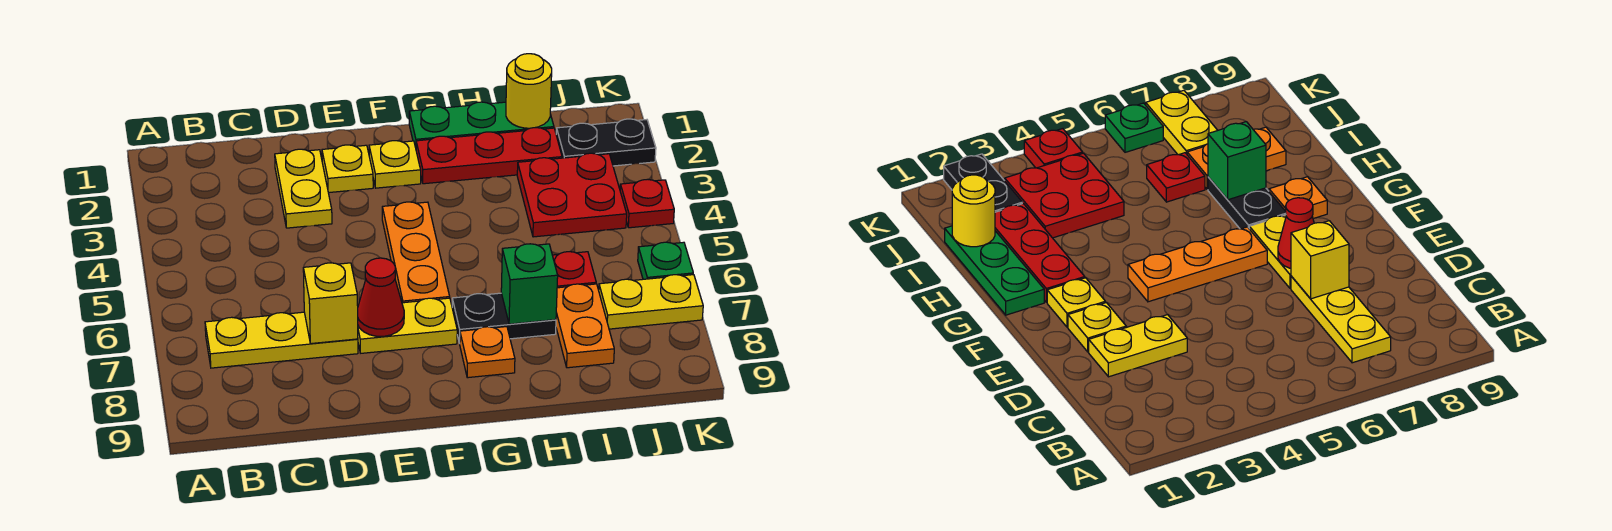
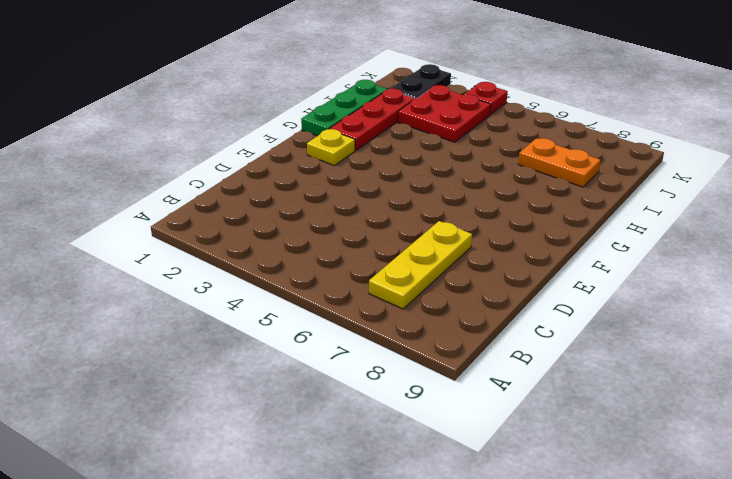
none -> yellow plate D2:D3 level 1
none -> yellow plate E2 level 1
none -> yellow plate E7:F7 level 1

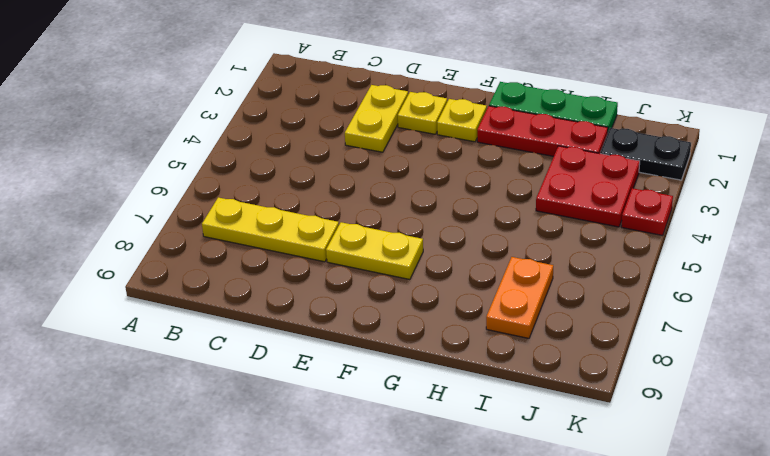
none -> orange plate F4:F6 level 1
none -> black plate G7:H7 level 1
none -> orange plate G8 level 1

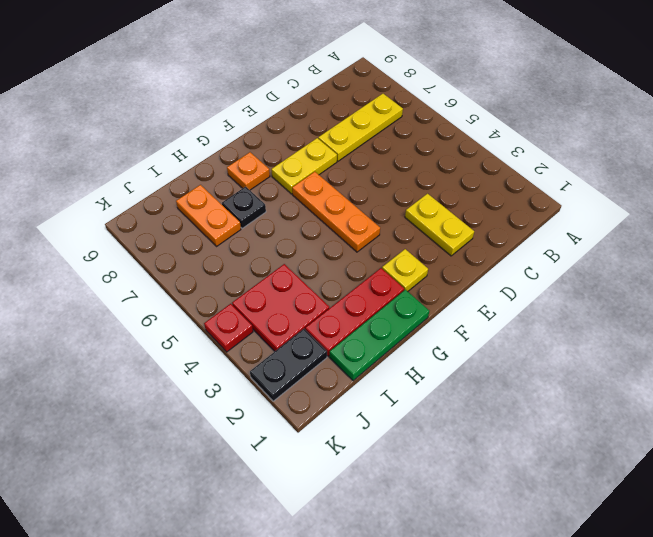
black plate H7 level 1 -> black plate G7:H7 level 1
none -> yellow plate E2 level 1
none -> red plate I6 level 1
none -> yellow plate J7:K7 level 1

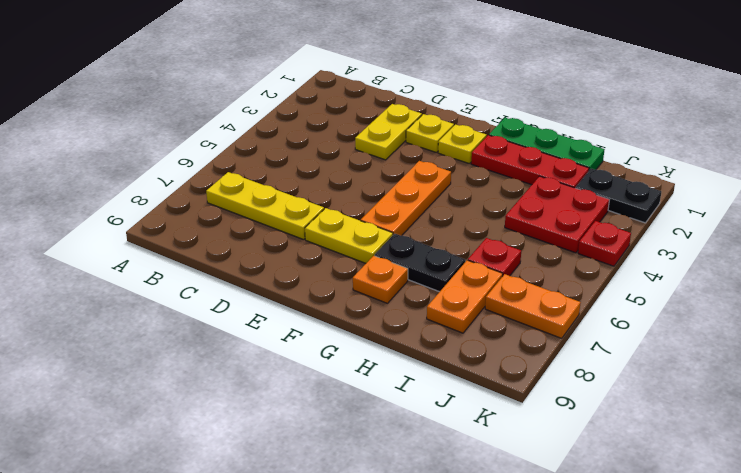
orange plate J7:K7 level 1 -> yellow plate J7:K7 level 1
none -> green plate K6 level 1
none -> yellow brick D7 level 2
none -> red cone E7 level 2

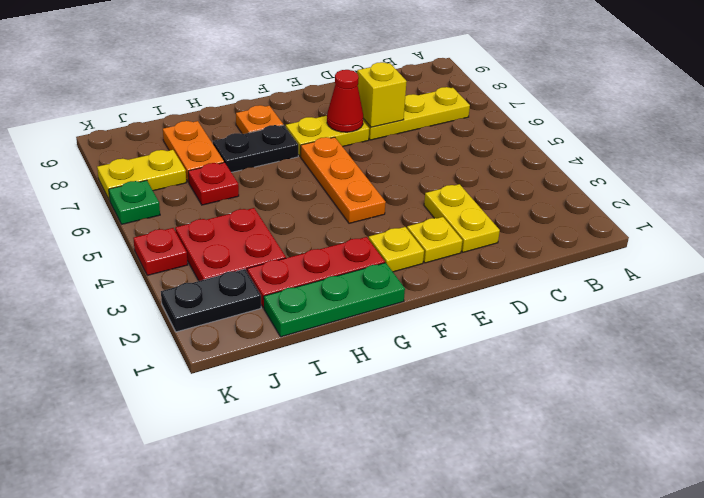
none -> green brick H7 level 2
none -> yellow round brick I1 level 2

